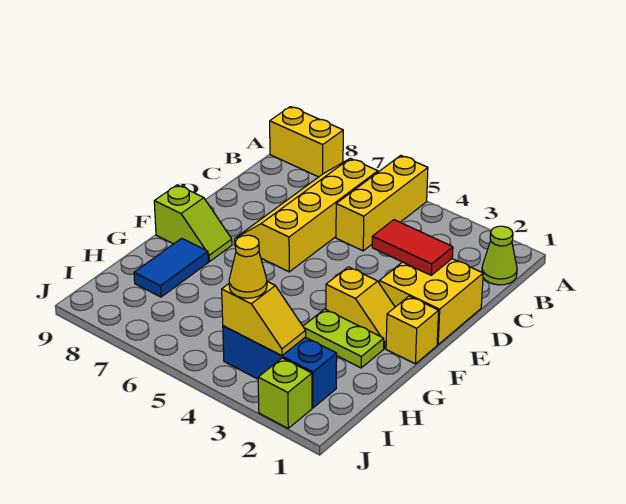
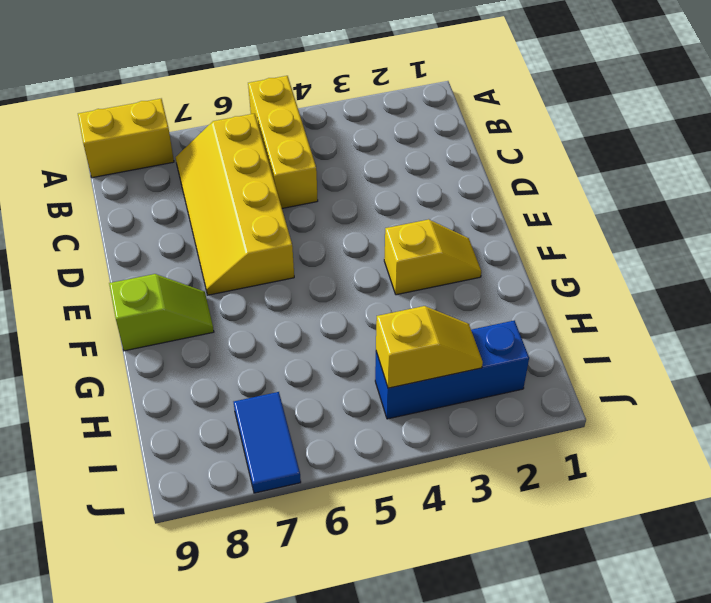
blue tile I7:J7 level 1 -> blue tile G8:H8 level 1
none -> lime cone B1 level 1
none -> yellow brick D1:E2 level 1
none -> yellow brick F1 level 1

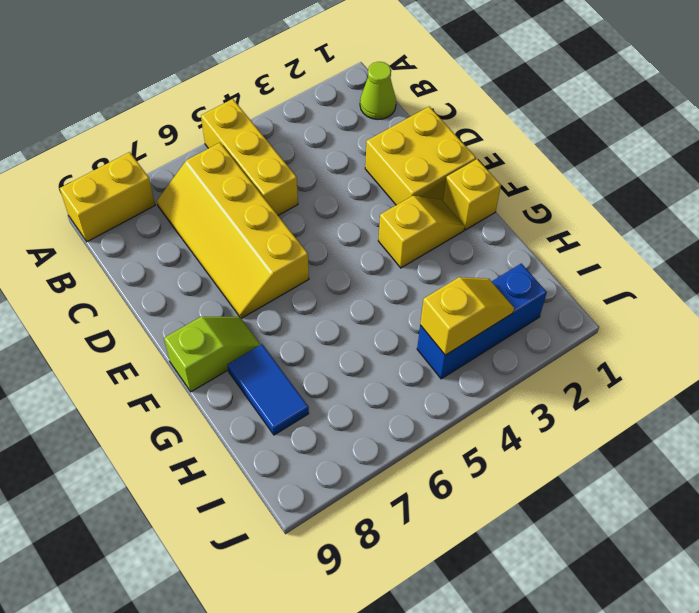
none -> lime plate G2:G3 level 1
none -> lime brick J2 level 1
none -> red tile D2:D3 level 2

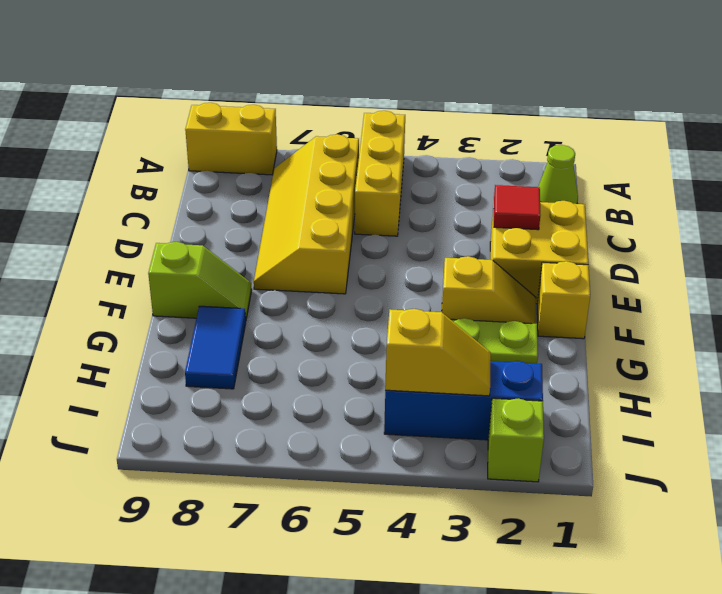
red tile D2 level 2 -> red tile D2:D3 level 2
none -> yellow cone I4 level 3

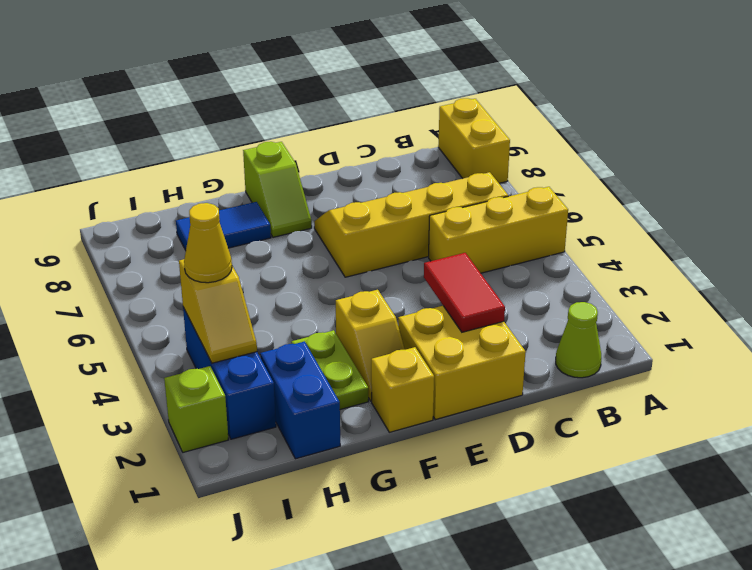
blue brick H1:H2 level 1 -> none

